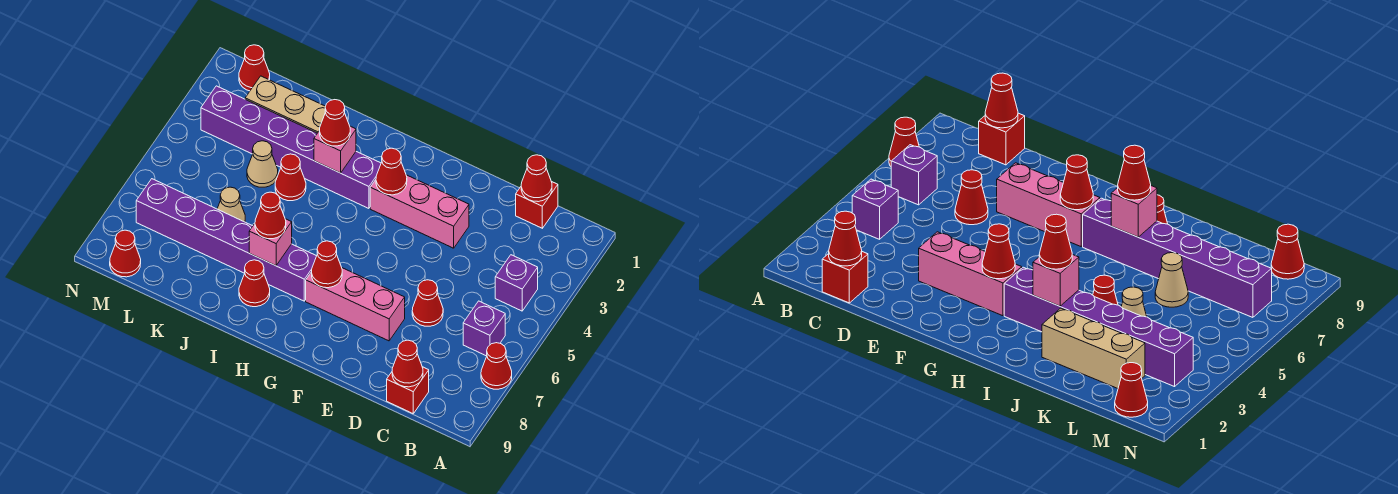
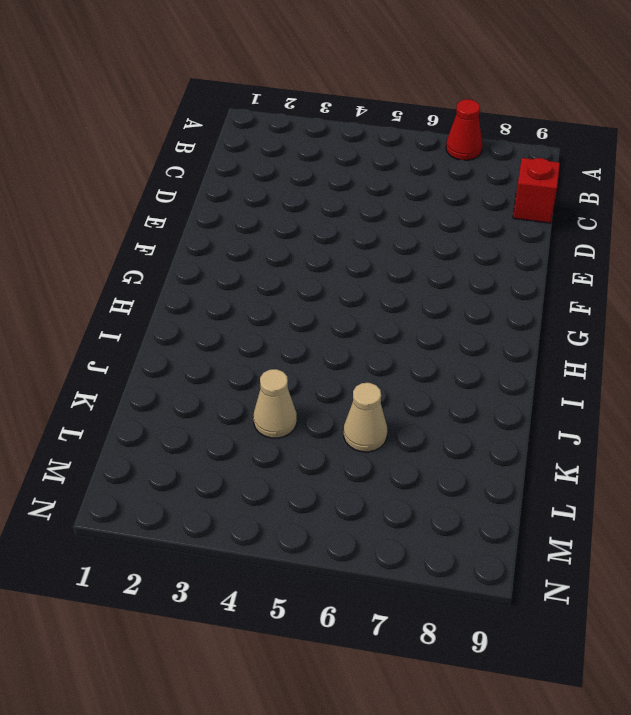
none -> purple brick B4 level 1
none -> purple brick B6 level 1
none -> red brick C1 level 1

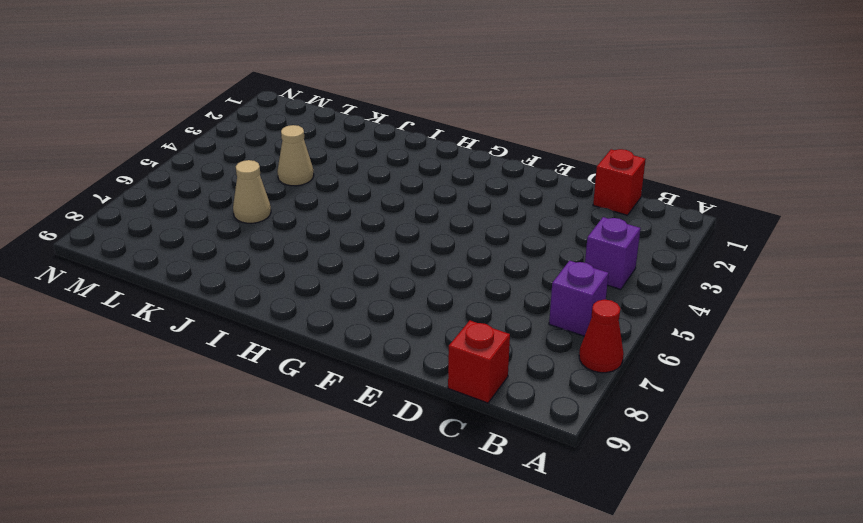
none -> red cone D6 level 1
none -> pink brick E3:G3 level 1
none -> pink brick E7:G7 level 1

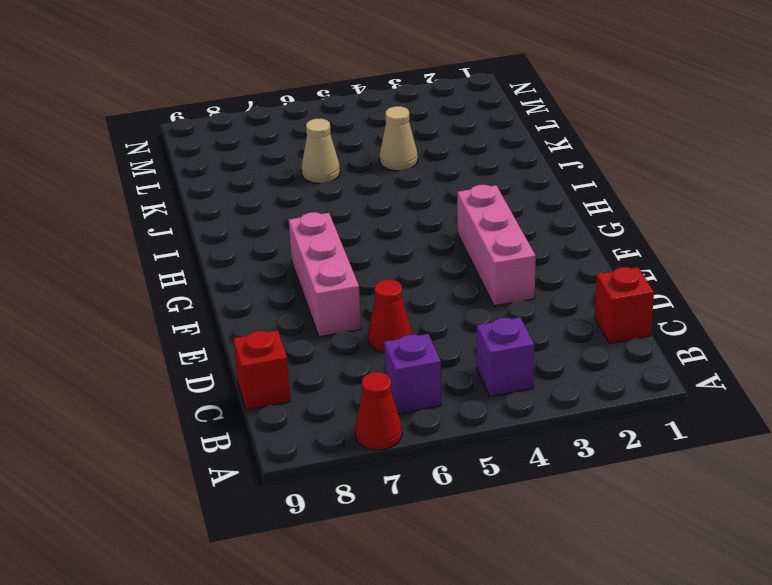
none -> purple brick H3:M3 level 1
none -> purple brick H7:M7 level 1
none -> red cone I8 level 1

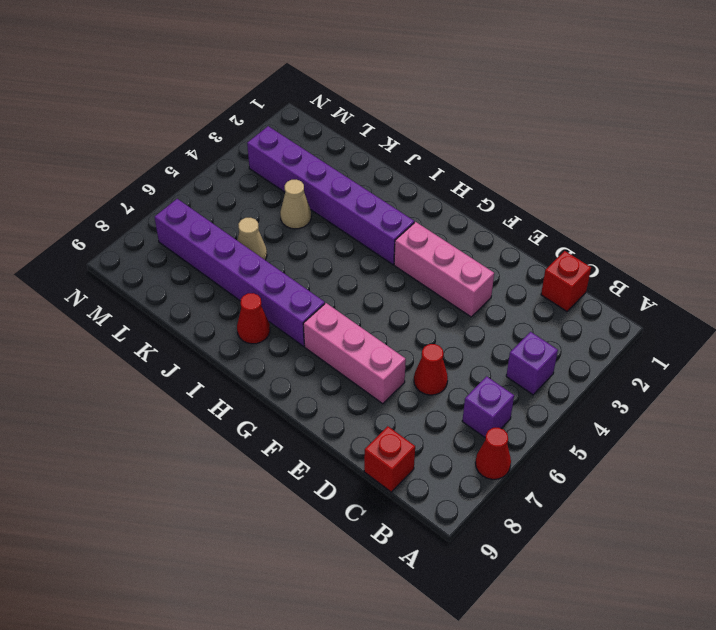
none -> tan brick J2:L2 level 1
none -> red cone J4 level 1
none -> red cone M1 level 1

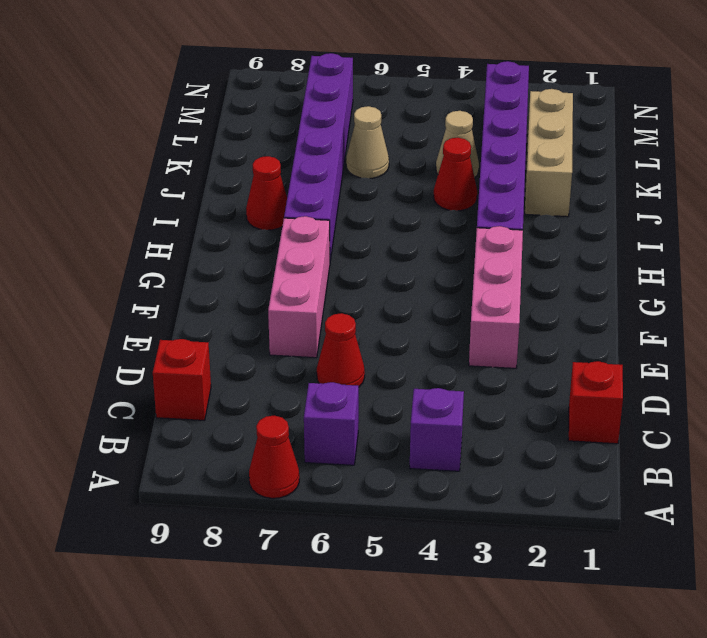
none -> red cone M1 level 1
none -> red cone M9 level 1
none -> red cone C1 level 2

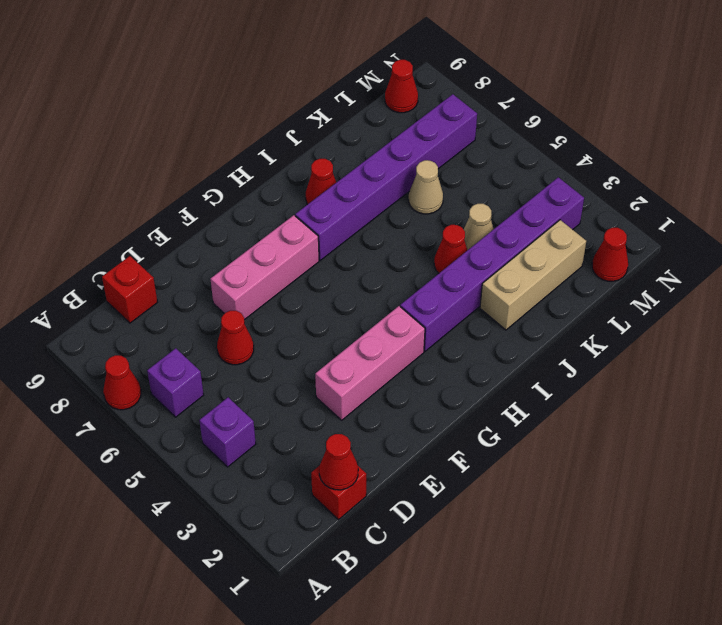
none -> red cone C9 level 2
none -> red cone G3 level 2
none -> red cone G7 level 2

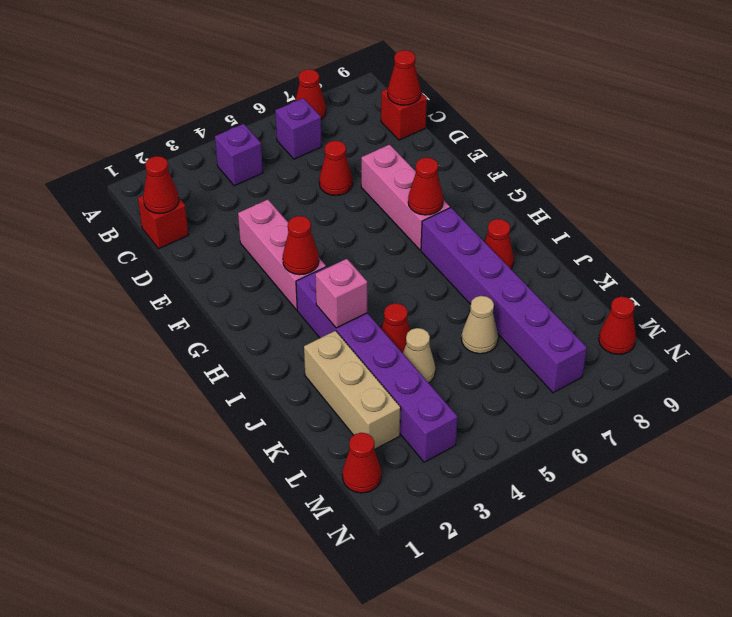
none -> pink brick I7 level 2
none -> red cone I3 level 3
none -> red cone I7 level 3

